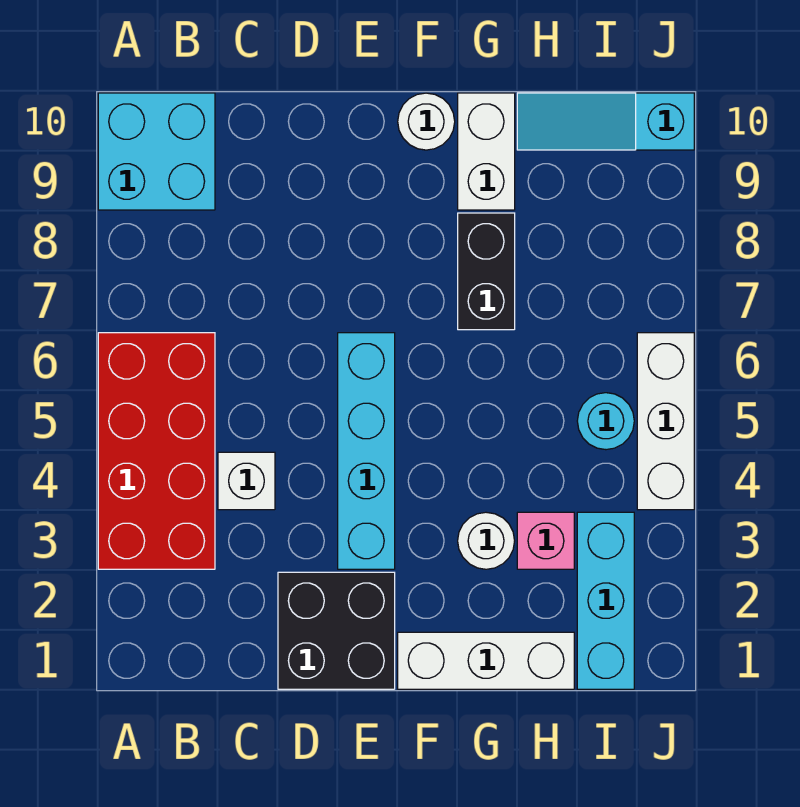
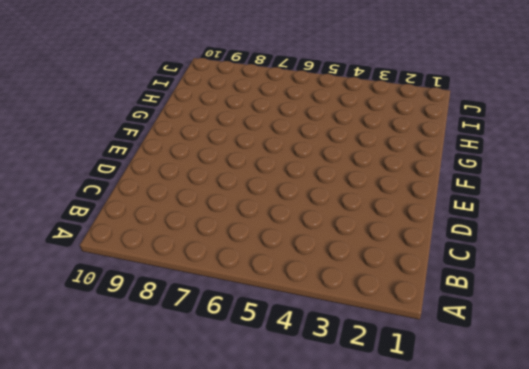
none -> red brick A3:B6 level 1
none -> cyan brick A9:B10 level 1
none -> white brick C4 level 1

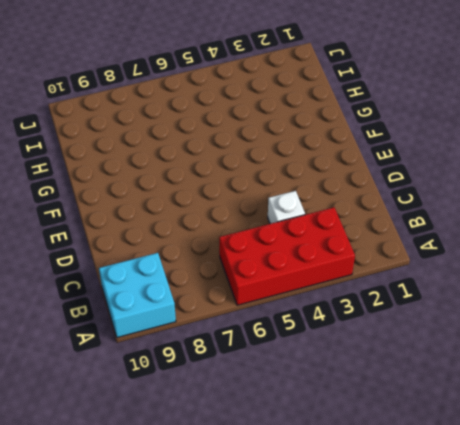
none -> black brick D1:E2 level 1
none -> cyan brick E3:E6 level 1
none -> white brick F1:H1 level 1

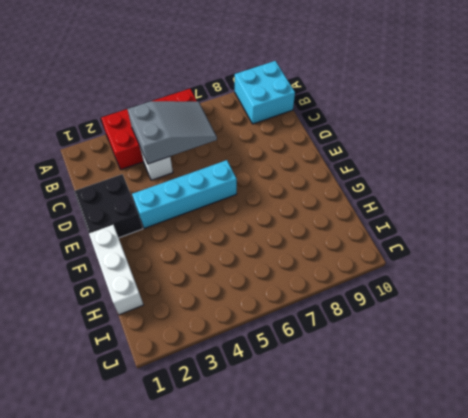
grey slope B4:C6 level 2 top 4 -> none
none -> white round brick F10 level 1
none -> white round brick G3 level 1
none -> black brick G7:G8 level 1

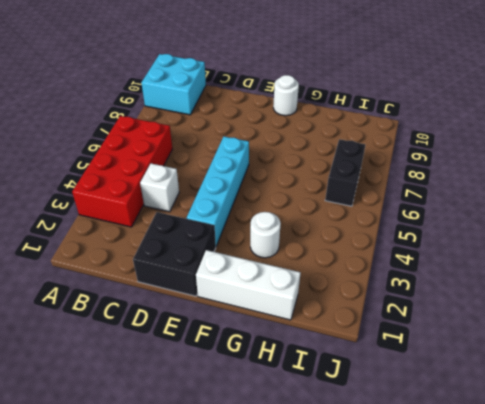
black brick I6:I7 level 1 -> black brick G7:G8 level 1
none -> white brick G9:G10 level 1
none -> pink brick H3 level 1
none -> cyan slope H10:J10 level 1 top J

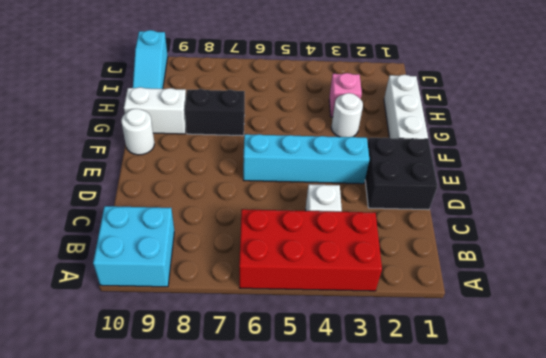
none -> cyan brick I1:I3 level 1
none -> cyan round brick I5 level 1
none -> white brick J4:J6 level 1

